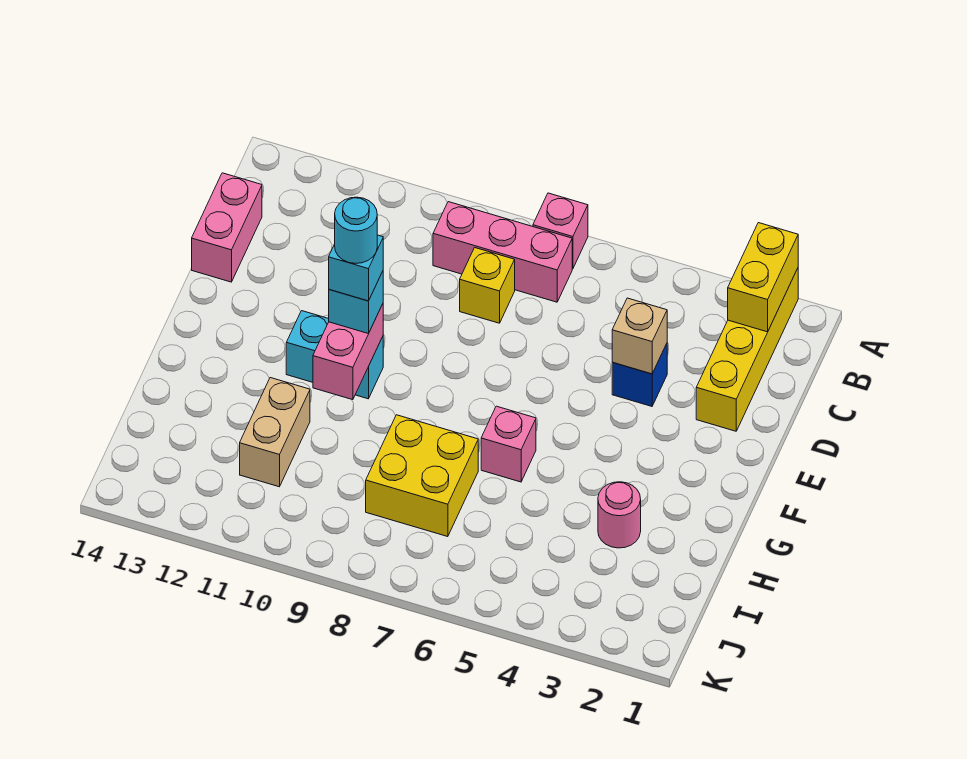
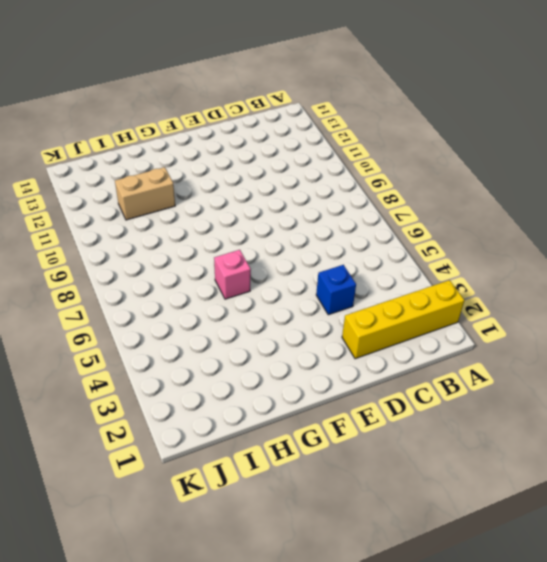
none -> pink brick A7 level 1
none -> pink brick B7:B9 level 1
none -> yellow brick C8 level 1

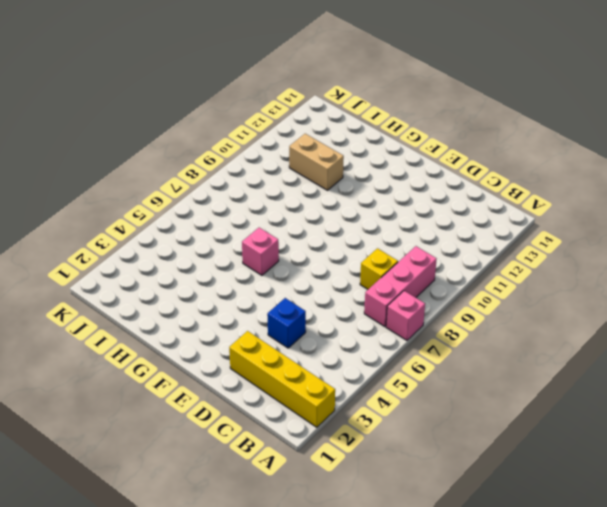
none -> pink brick C14:D14 level 1
none -> cyan brick F10:F11 level 1
none -> pink round brick H3 level 1

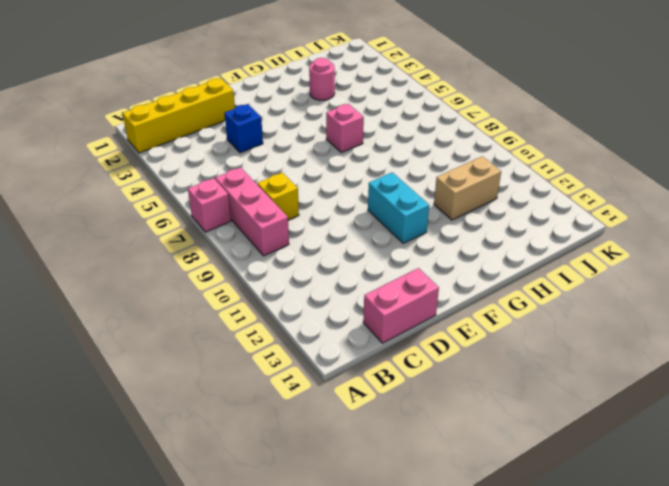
none -> yellow brick H7:I8 level 1
none -> yellow brick A2:B2 level 2
none -> tan brick D4 level 2

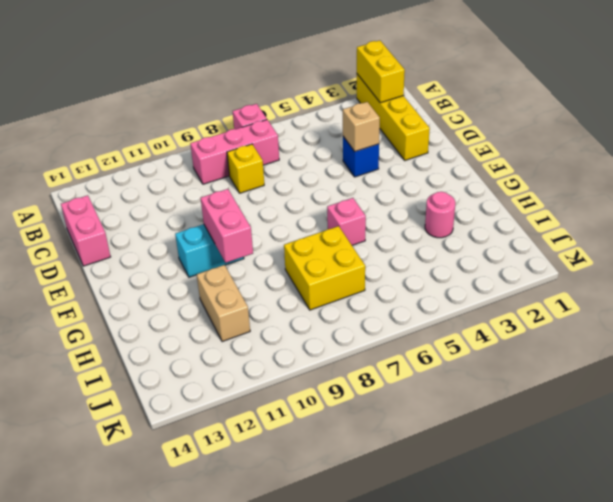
none -> cyan brick F10 level 3
none -> cyan brick F10 level 4
none -> cyan round brick F10 level 5

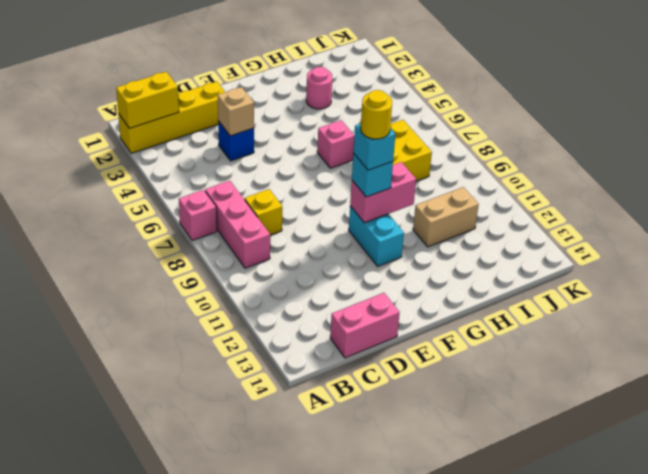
yellow round brick F10 level 5 -> cyan round brick F10 level 5

